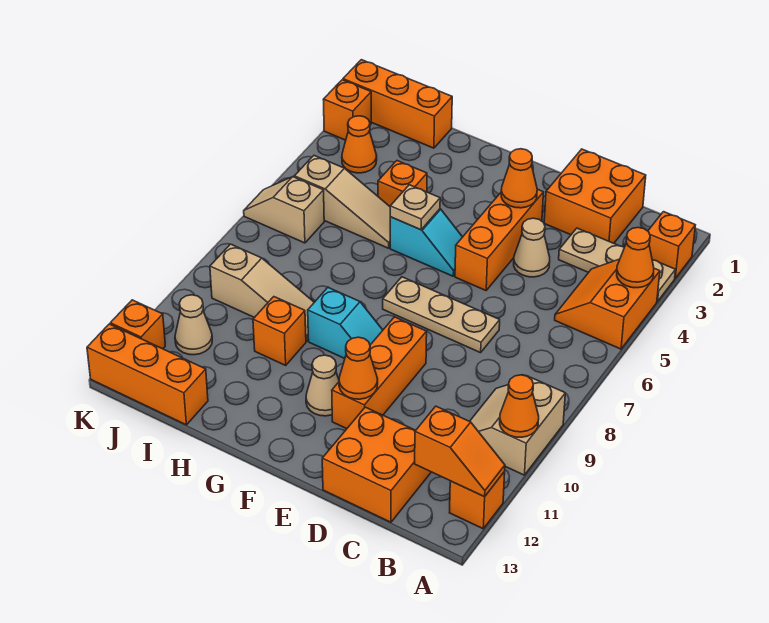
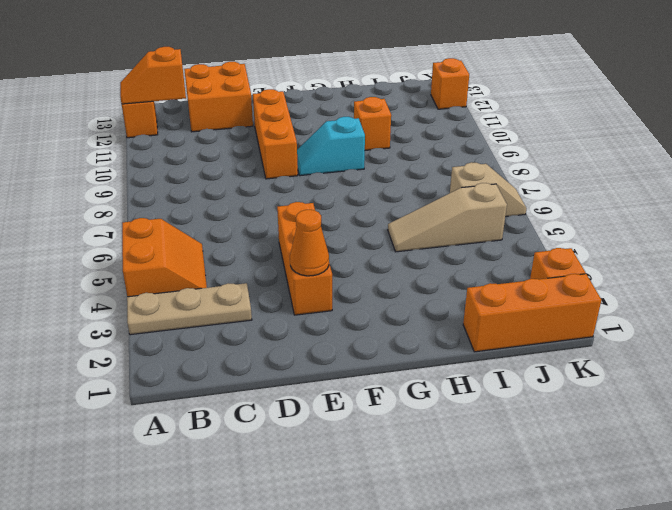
none -> orange brick A2 level 1
none -> tan slope A9:B10 level 1 top A
none -> orange brick C1:D2 level 1
none -> tan cone D4 level 1

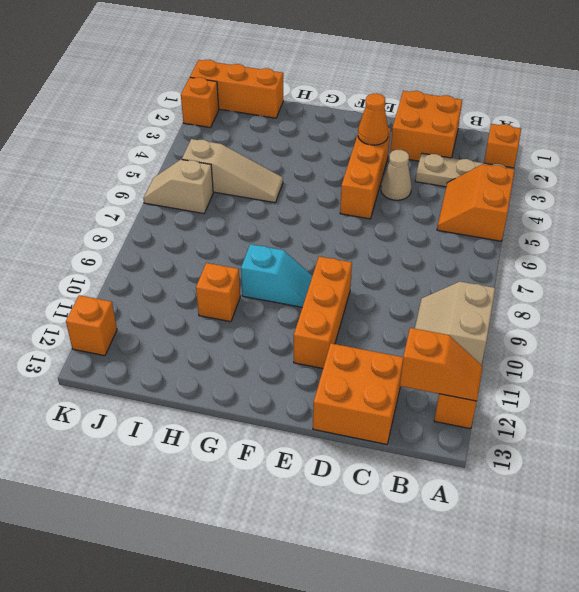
none -> tan plate D7:F7 level 1
none -> cyan slope F5:G5 level 1 top G
none -> tan cone F11 level 1
none -> orange brick H4 level 1

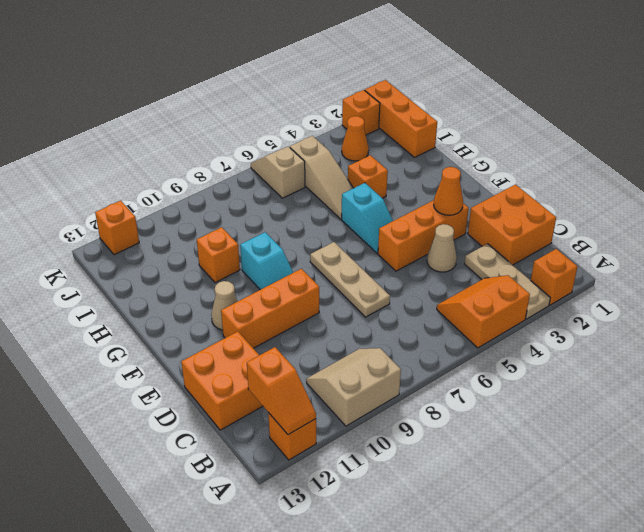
none -> tan slope H9:J9 level 1 top J
none -> orange brick I13:K13 level 1
none -> tan cone J11 level 1
none -> orange cone A4 level 2

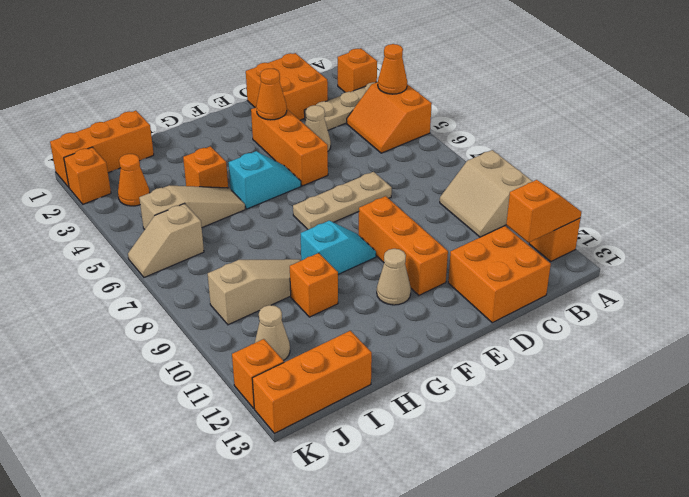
none -> orange cone A10 level 2
none -> orange cone E11 level 2
none -> tan plate G5 level 2

